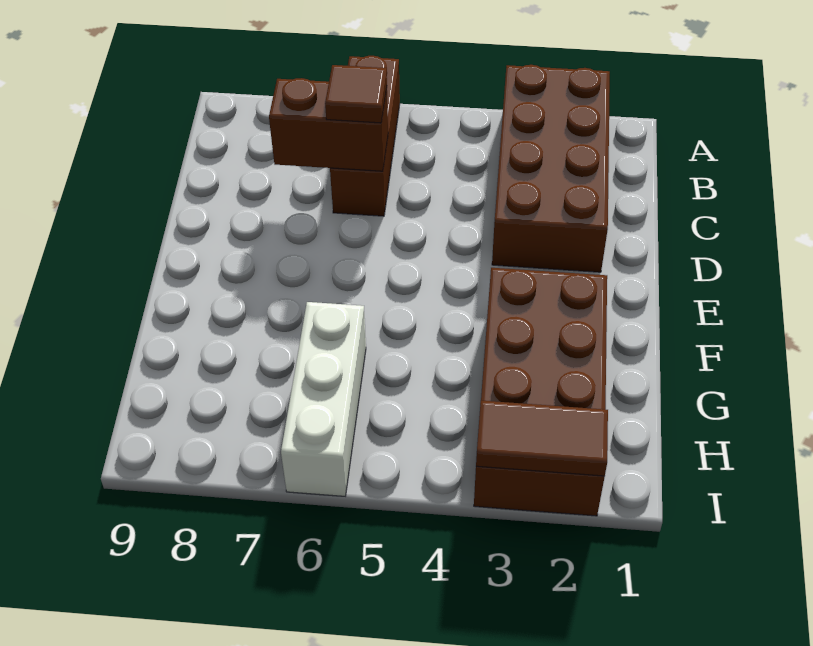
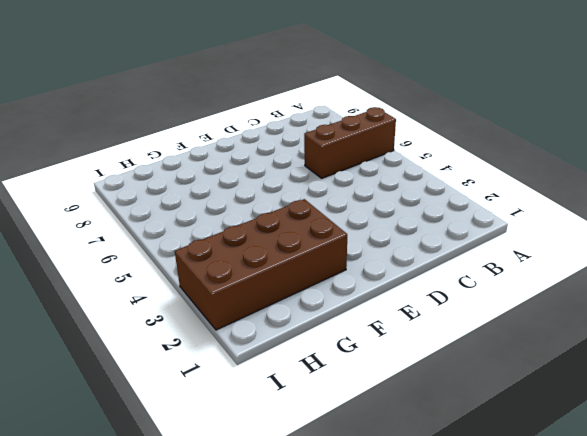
none -> brown brick A2:D3 level 1
none -> white brick G6:I6 level 1

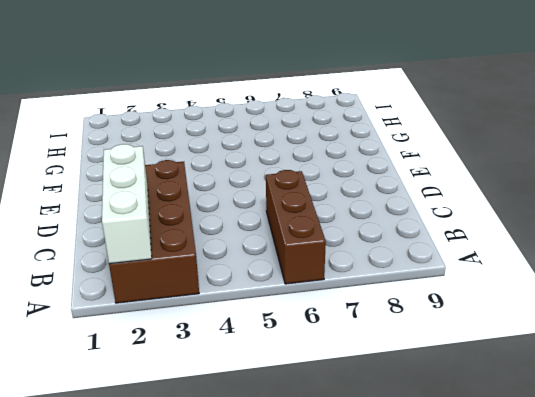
white brick A2:C2 level 2 -> white brick G6:I6 level 1
none -> brown brick F2:I3 level 1
none -> brown brick C6:C7 level 2

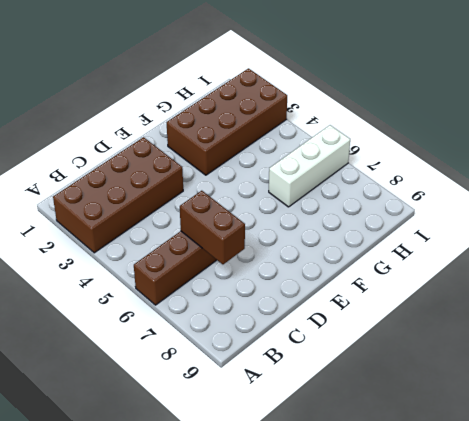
none -> brown tile I2:I3 level 2
none -> brown tile C6 level 3

